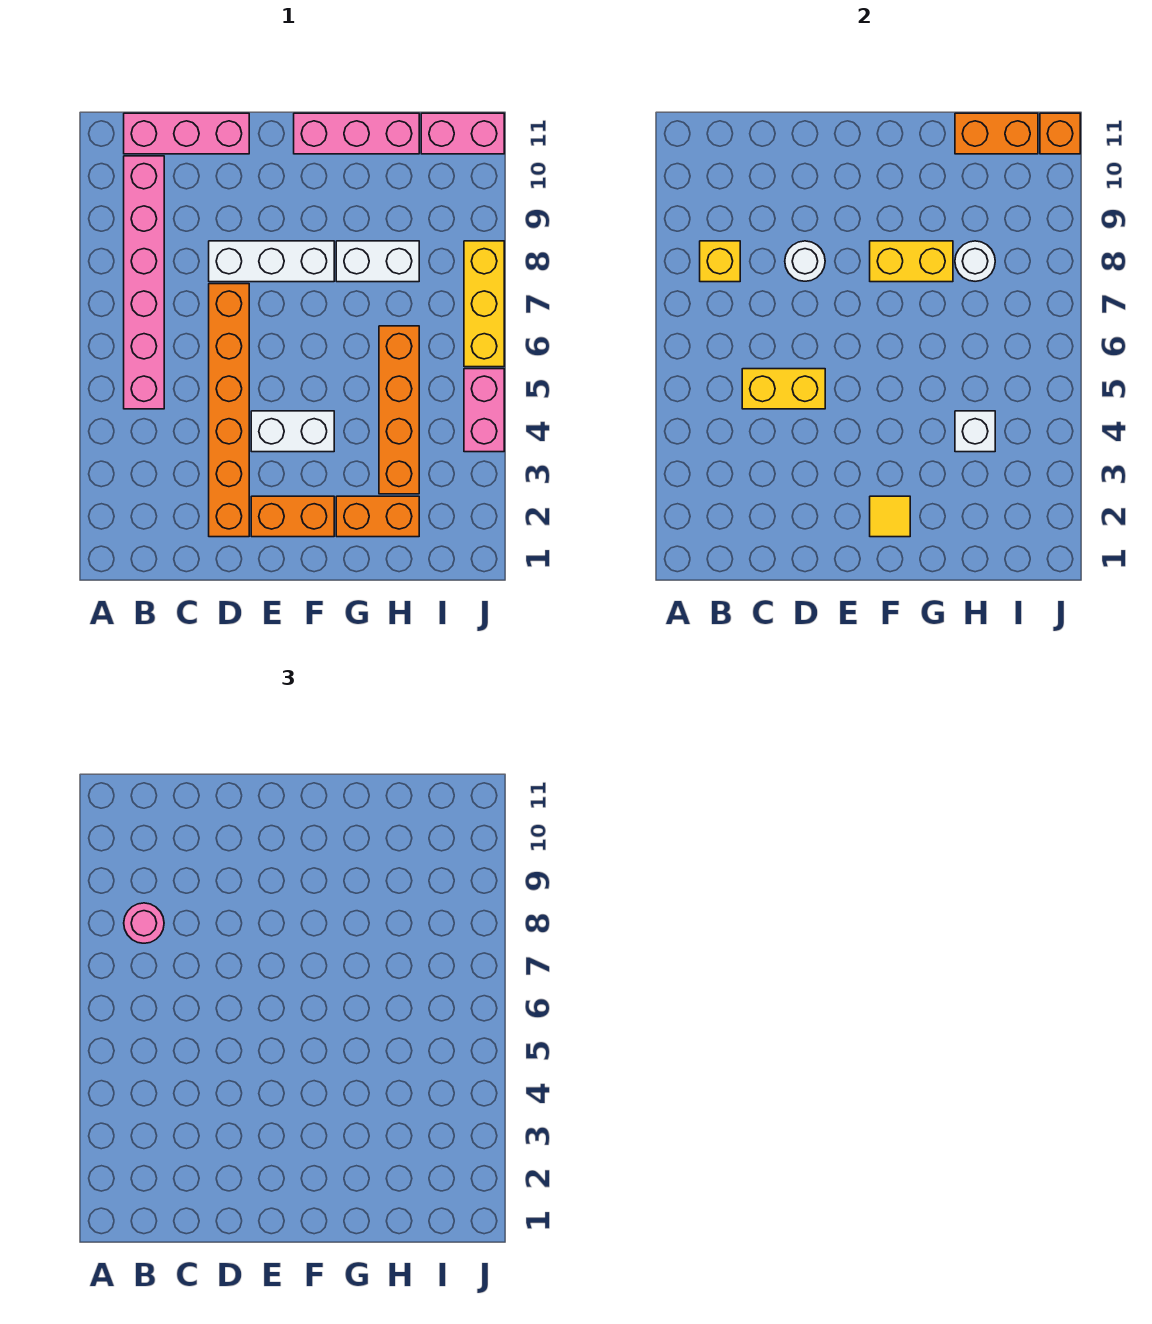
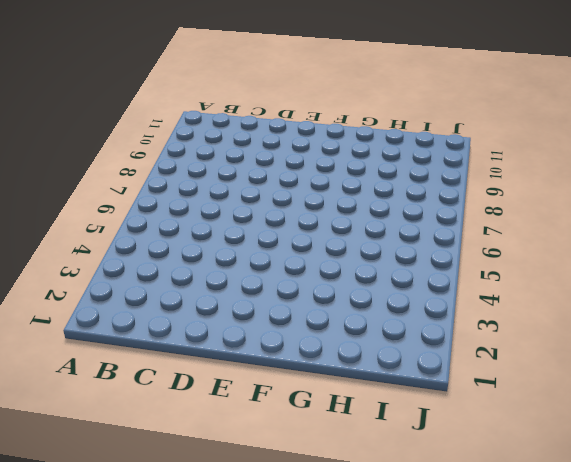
none -> pink brick B5:B10 level 1
none -> pink brick B11:D11 level 1
none -> orange brick D2:D7 level 1

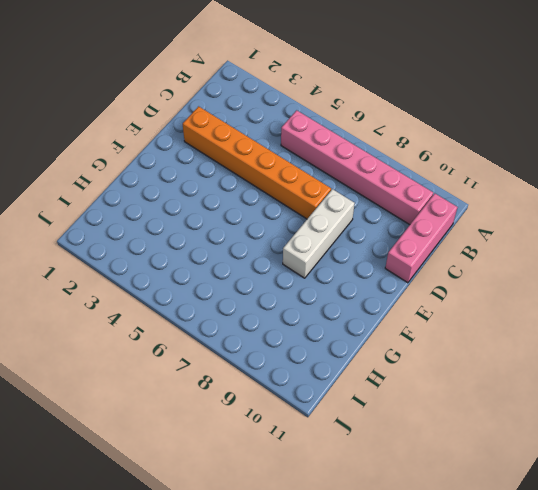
none -> orange brick E2:F2 level 1
none -> white brick E4:F4 level 1
none -> pink brick F11:H11 level 1

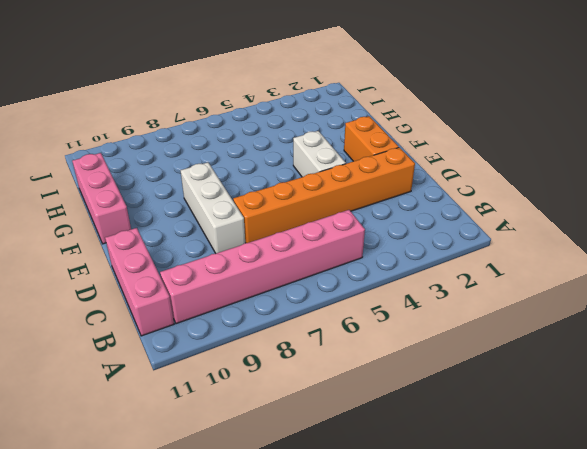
none -> orange brick G2:H2 level 1
none -> white brick G8:H8 level 1
none -> orange brick H3:H6 level 1

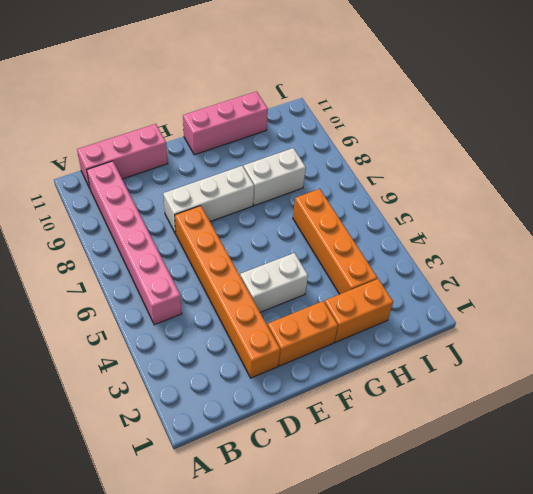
none -> pink brick I11:J11 level 1
none -> pink brick J4:J5 level 1
none -> yellow brick J6:J8 level 1

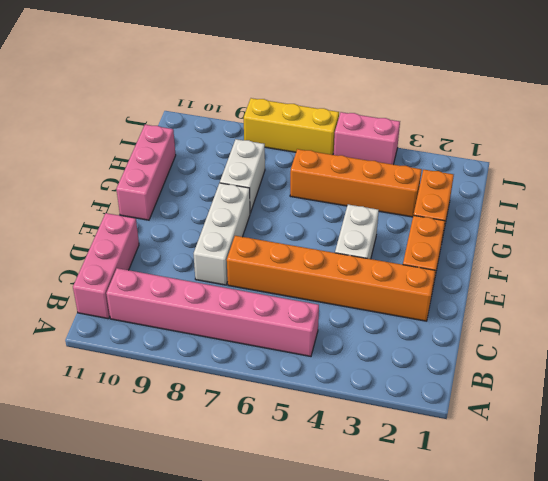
none -> pink brick I11:J11 level 1
none -> yellow brick B8 level 2
none -> yellow brick C5:D5 level 2

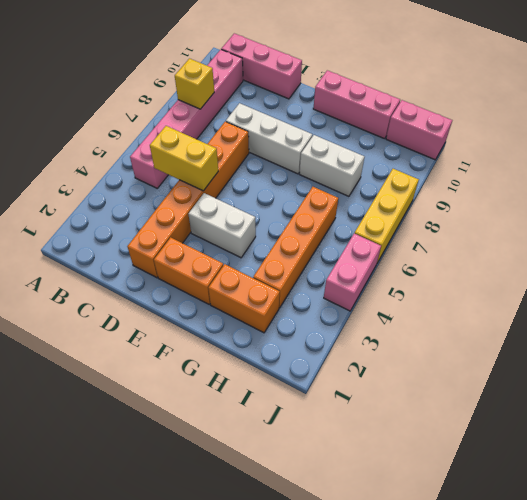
none -> white round brick D8 level 2
none -> yellow tile F2 level 2
none -> yellow brick F8:G8 level 2

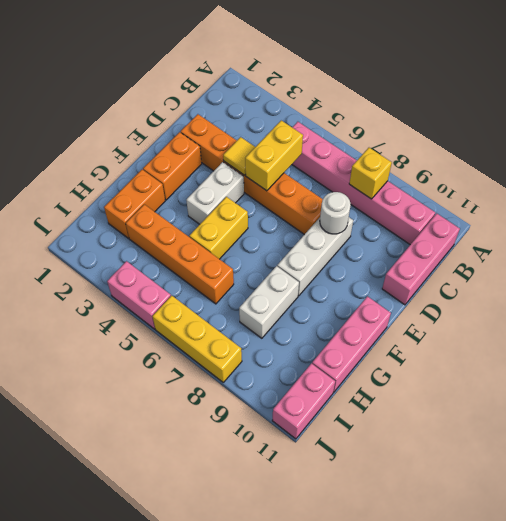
yellow tile D4 level 2 -> yellow tile F2 level 2
yellow brick F5:G5 level 1 -> yellow brick F8:G8 level 2
none -> white brick H4 level 2
none -> white round brick H8 level 2
none -> orange brick H11:I11 level 2

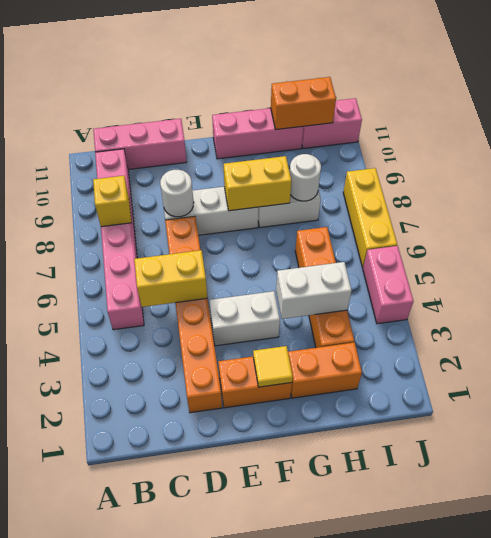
white brick G4:H4 level 2 -> white brick H4 level 2
none -> orange brick J11 level 2
none -> pink round brick B8 level 3

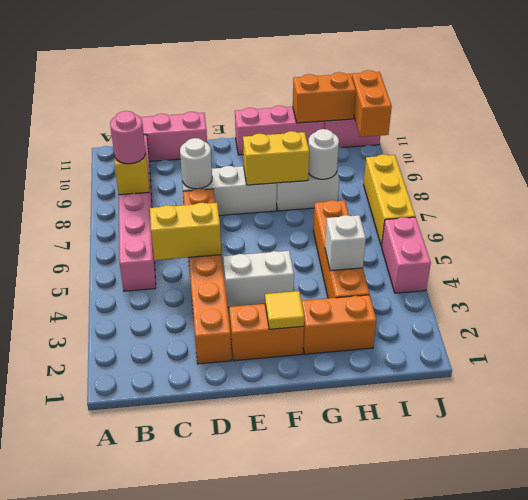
orange brick J10:J11 level 2 -> orange brick J11 level 2

